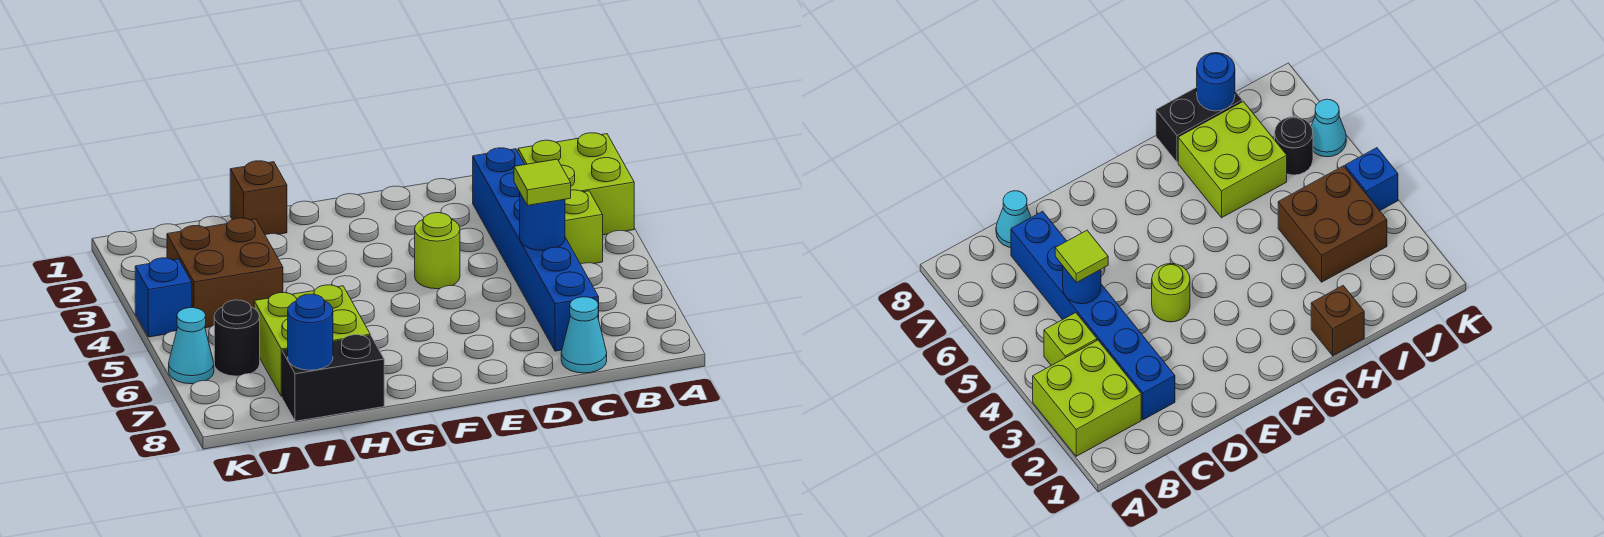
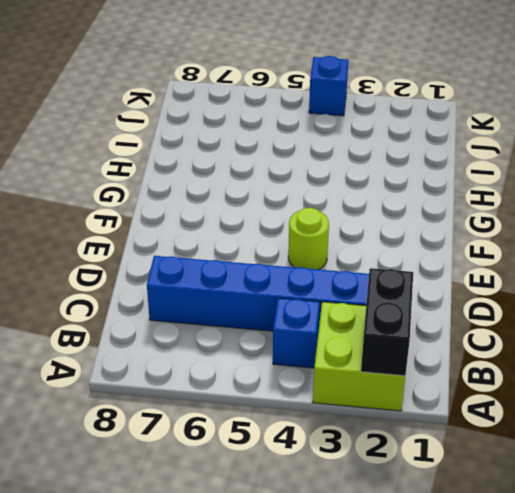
black brick A2:B2 level 2 -> black brick H8:I8 level 1
blue brick B4 level 1 -> lime brick B4 level 1
none -> cyan cone C8 level 1
none -> brown brick H1 level 1
none -> lime brick H6:I7 level 1

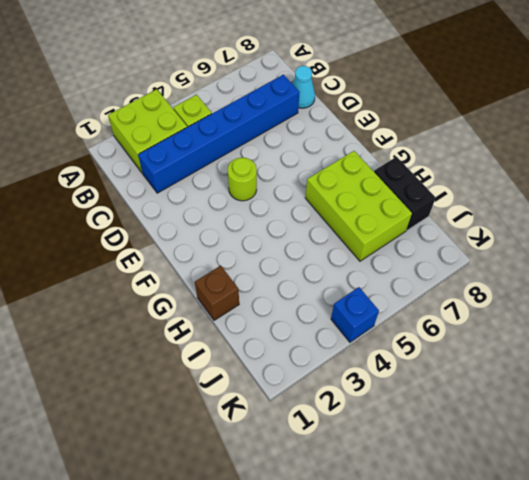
lime brick G6:I7 level 1 -> lime brick H6:I7 level 1
none -> brown brick I3:J4 level 1
none -> black round brick J6 level 1
none -> cyan cone K6 level 1

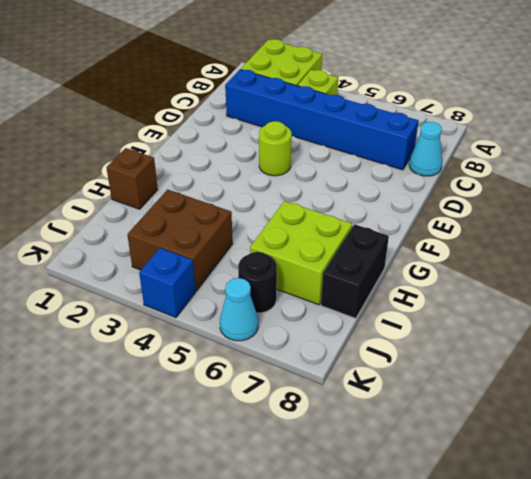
none -> blue round brick C5 level 2
none -> blue round brick I8 level 2
none -> lime tile C5 level 3

